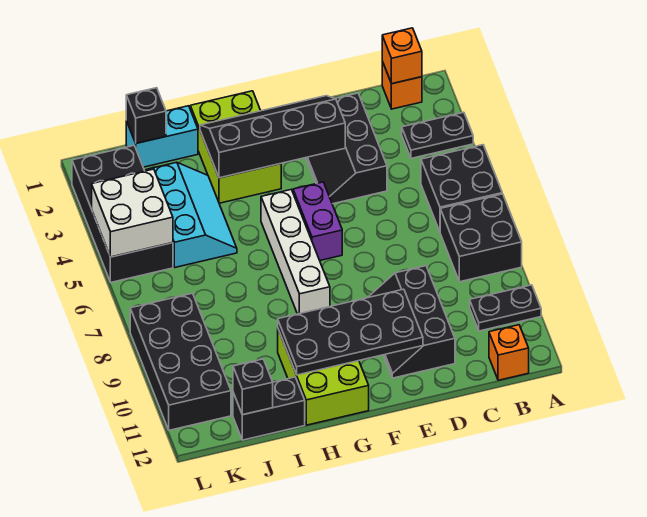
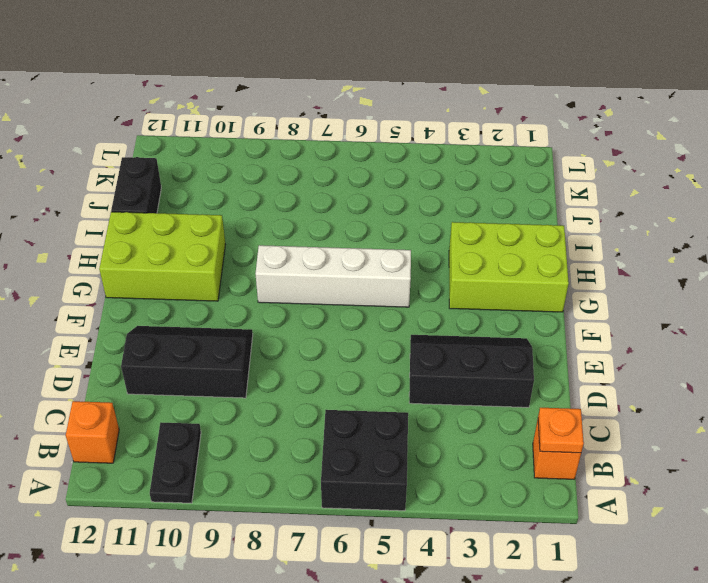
orange plate B1 level 2 -> orange brick B1 level 2
none -> black plate A3:B3 level 1
none -> black brick A7:B8 level 1
none -> purple brick F5:F6 level 1

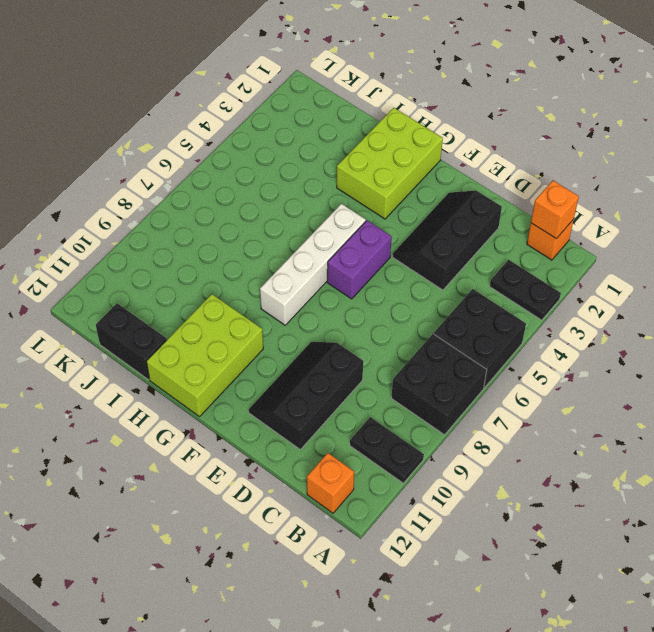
none -> cyan brick I1:J1 level 1
none -> cyan slope I3:J5 level 1 top J
none -> black brick K2:L5 level 1

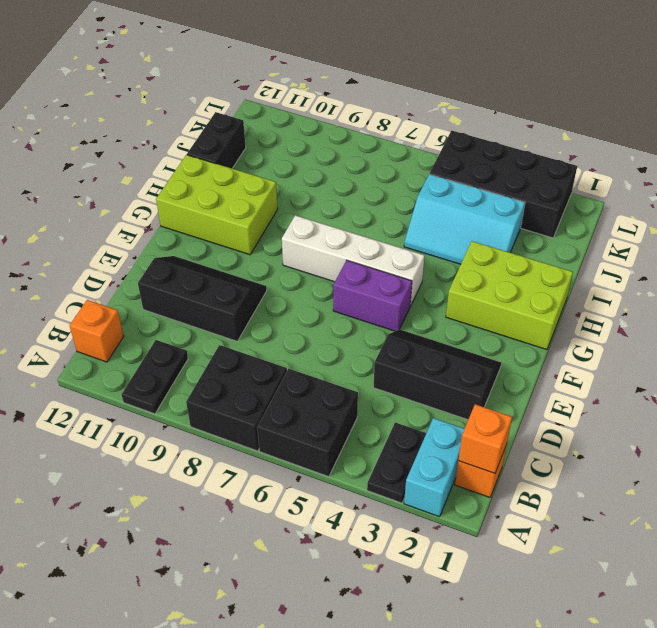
cyan brick A2:B2 level 1 -> cyan brick I1:J1 level 1
none -> black brick K8:L11 level 1
none -> black slope E2:H3 level 2 top 3
none -> black plate E10:H11 level 2

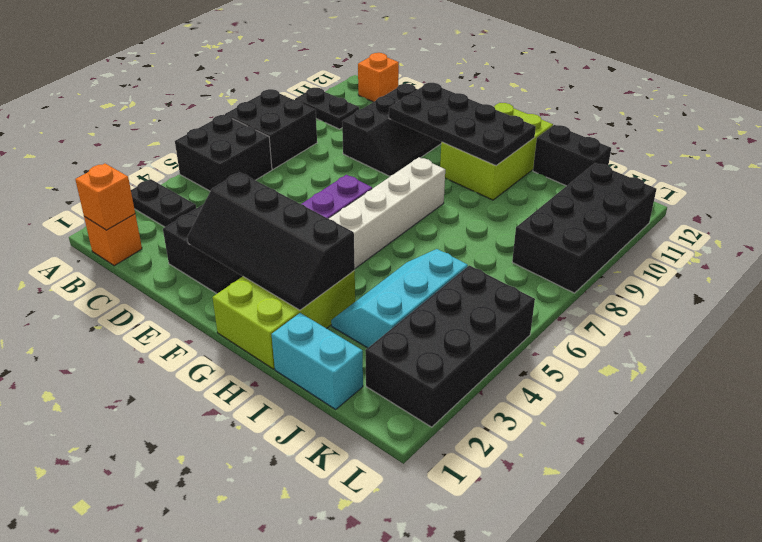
none -> black brick J1 level 2
none -> black brick J12 level 2
none -> white brick K4:L5 level 2

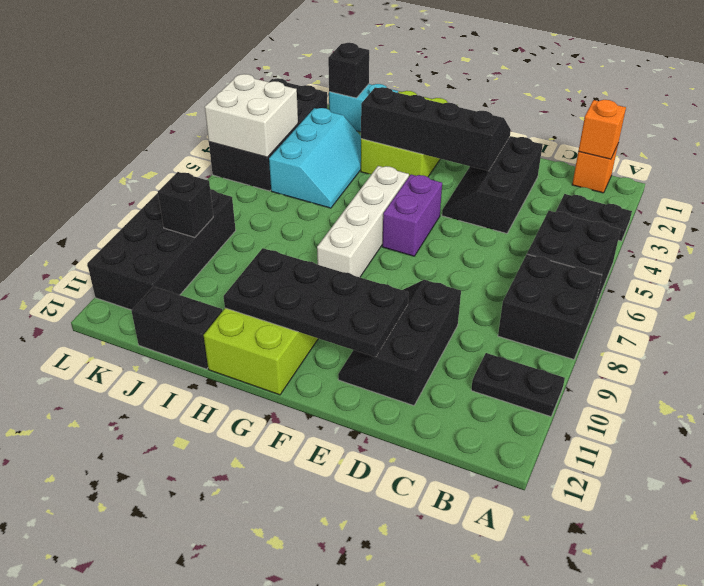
black brick K9 level 2 -> black brick J12 level 2
none -> orange brick B12 level 1

